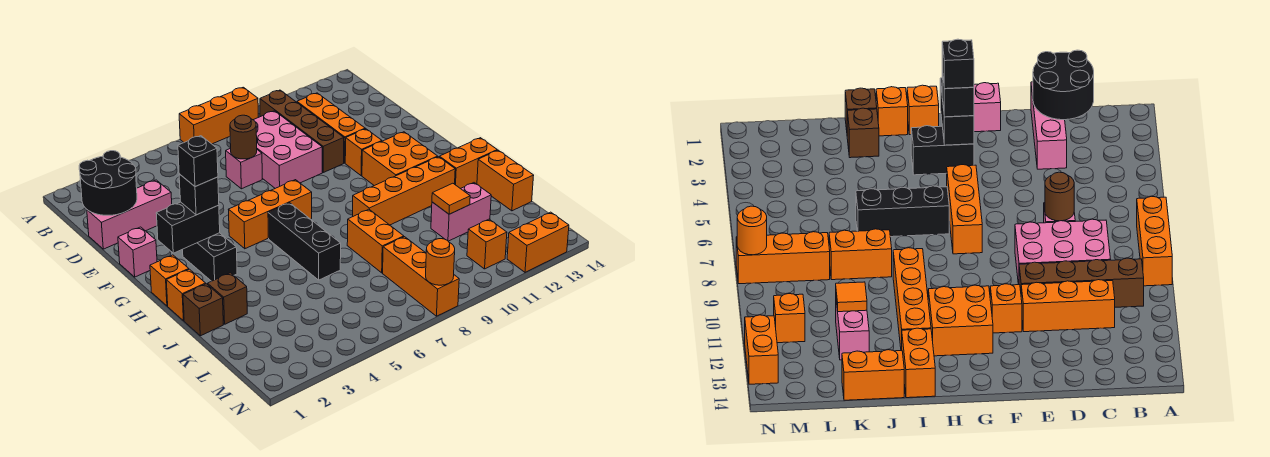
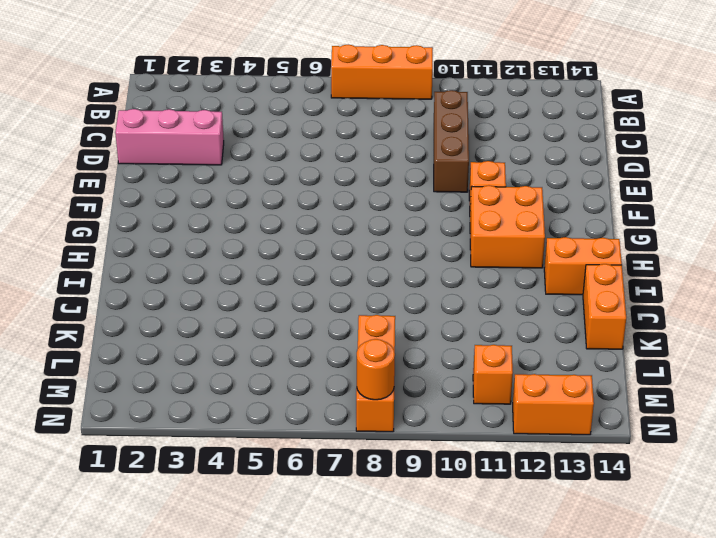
brown brick C10:E10 level 1 -> brown brick B10:E10 level 1
none -> pink brick C8:E9 level 1
none -> orange brick C11:E11 level 1
none -> pink brick D7 level 1
none -> pink brick F1 level 1

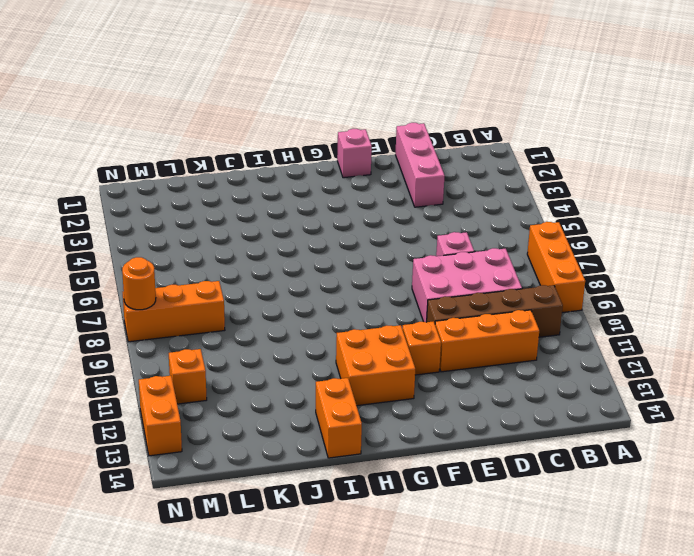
none -> black brick G3:H3 level 1
none -> orange brick G5:G7 level 1
none -> orange brick H1 level 1
none -> black brick H6:J6 level 1

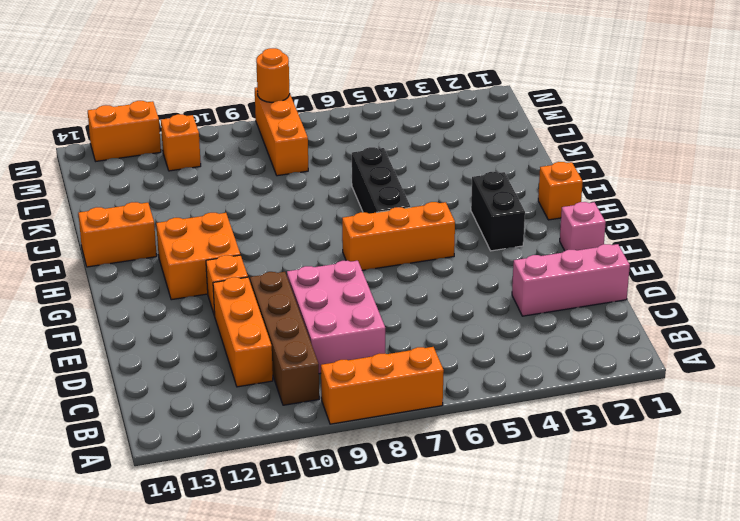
none -> pink brick D7 level 1
none -> orange brick I1 level 1
none -> orange brick I9:I12 level 1
none -> brown brick J1 level 1

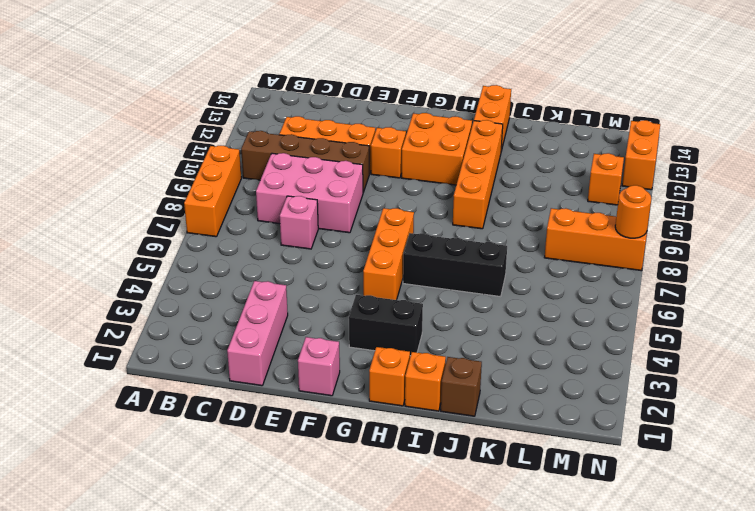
none -> brown brick J2 level 1
none -> orange brick J8:K8 level 1
none -> orange brick J14:K14 level 1
none -> pink brick K11:K12 level 1

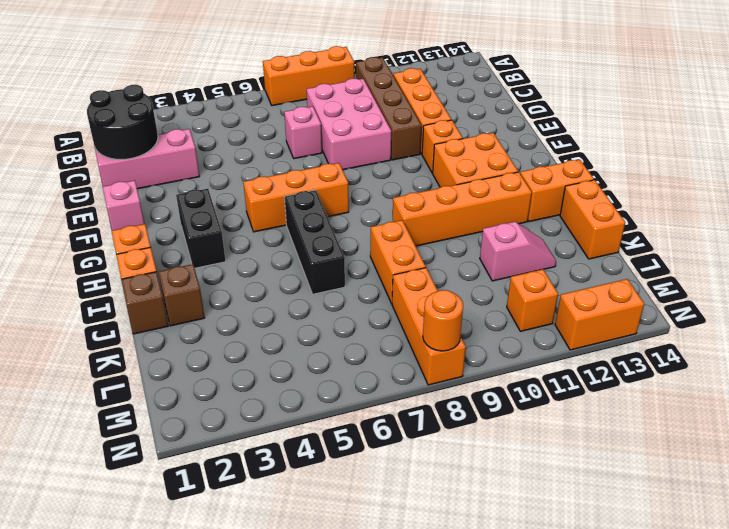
pink slope K11:K12 level 1 top 11 -> pink brick K11:K12 level 1
none -> brown round brick D7 level 2
none -> black brick G2:G3 level 2
none -> orange tile K11 level 2
none -> black brick G3 level 3

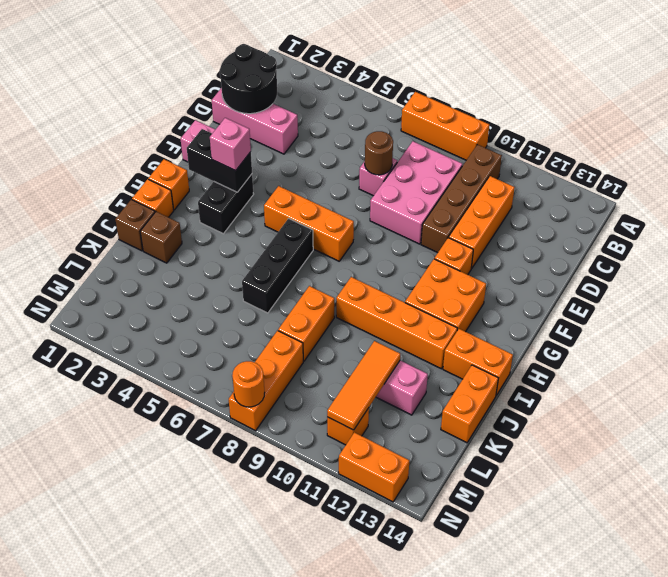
pink brick G3 level 3 -> black brick G3 level 3
orange tile K11:M11 level 2 -> orange tile K11 level 2
none -> black brick G3 level 4

